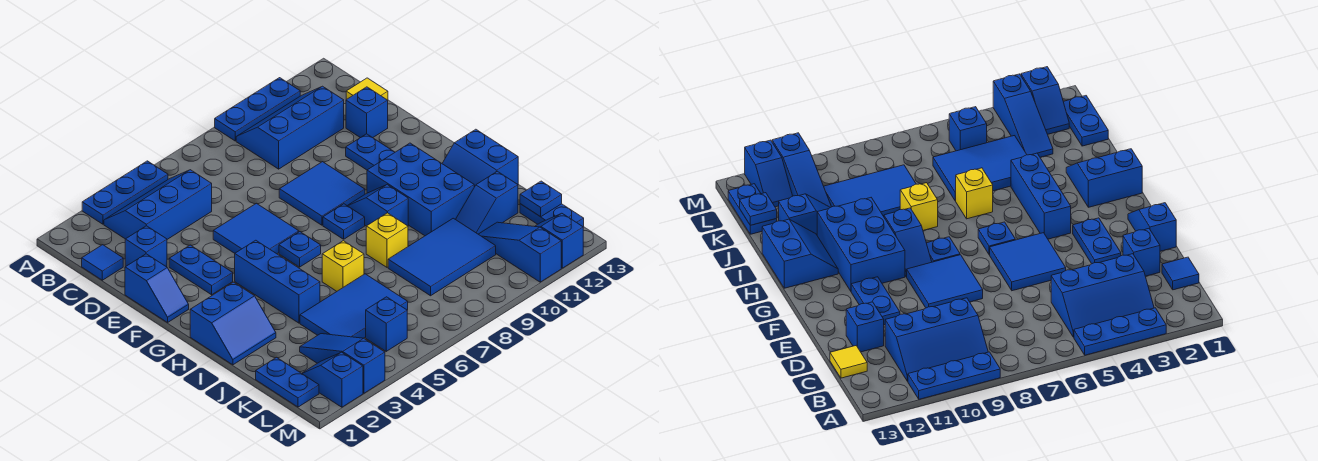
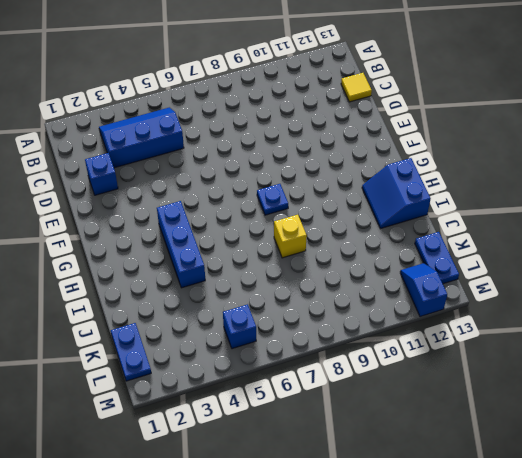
none -> blue plate A3:A5 level 1
none -> blue plate A9:A11 level 1
none -> blue slope B9:C11 level 1 top C
none -> blue tile C1 level 1

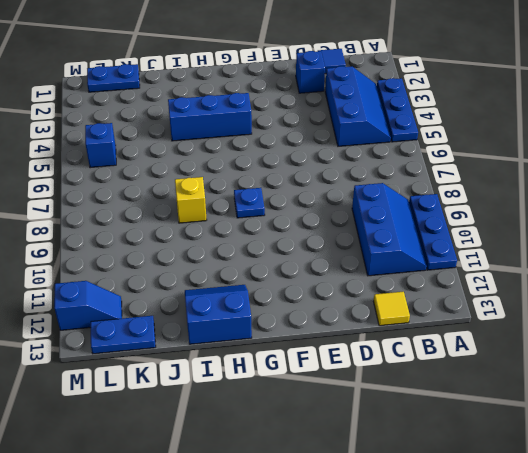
none -> blue brick D12 level 1
none -> blue slope E1:F1 level 1 top E
none -> blue plate E3:F3 level 1
none -> blue tile E5:F6 level 1

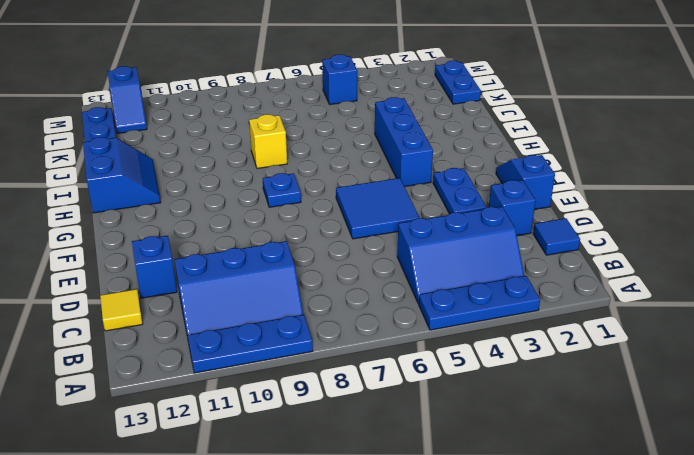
none -> blue tile E8:F9 level 1
none -> blue plate E11:F11 level 1
none -> blue plate G6 level 1
none -> blue slope G9:H9 level 1 top H

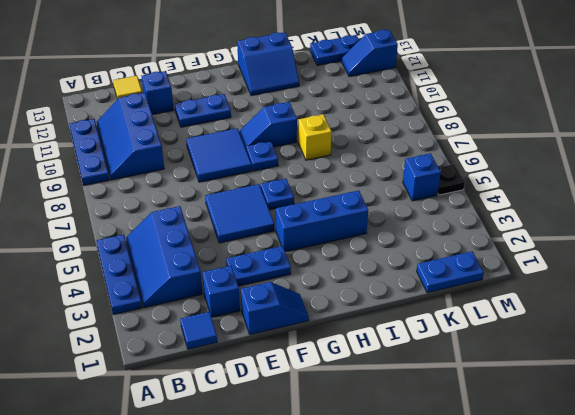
black plate M5 level 1 -> none
none -> blue brick G10:I11 level 1
none -> blue slope H1:I2 level 1 top H
none -> yellow brick I6 level 1
none -> blue tile J4:K6 level 1

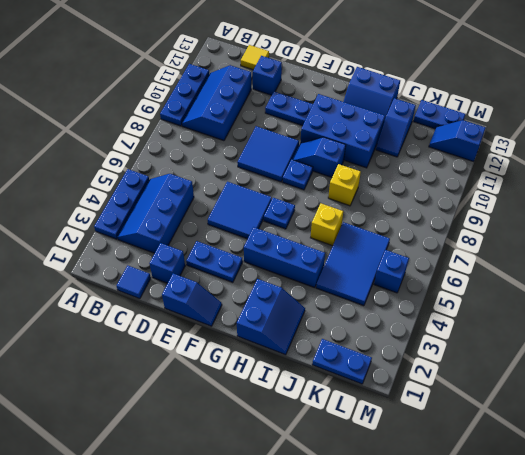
none -> blue tile J8:K10 level 1
none -> blue slope K3:M3 level 1 top M
none -> blue slope K11:M11 level 1 top M
none -> blue slope L2:M2 level 1 top M

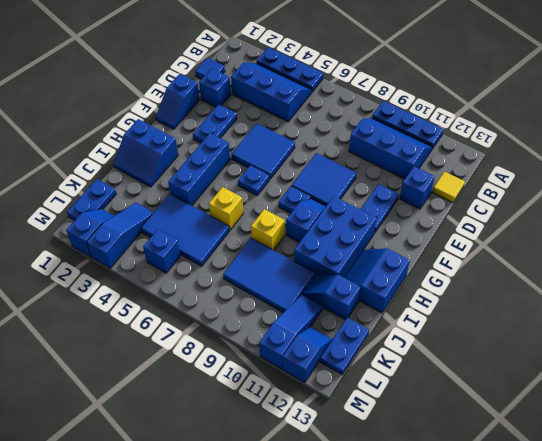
none -> blue plate K13 level 2

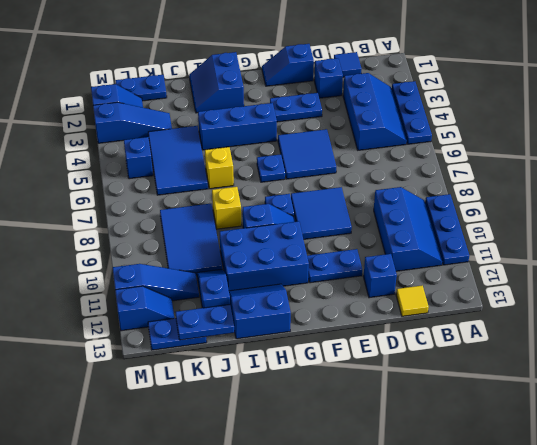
blue plate J13:K13 level 2 -> blue plate K13 level 2

